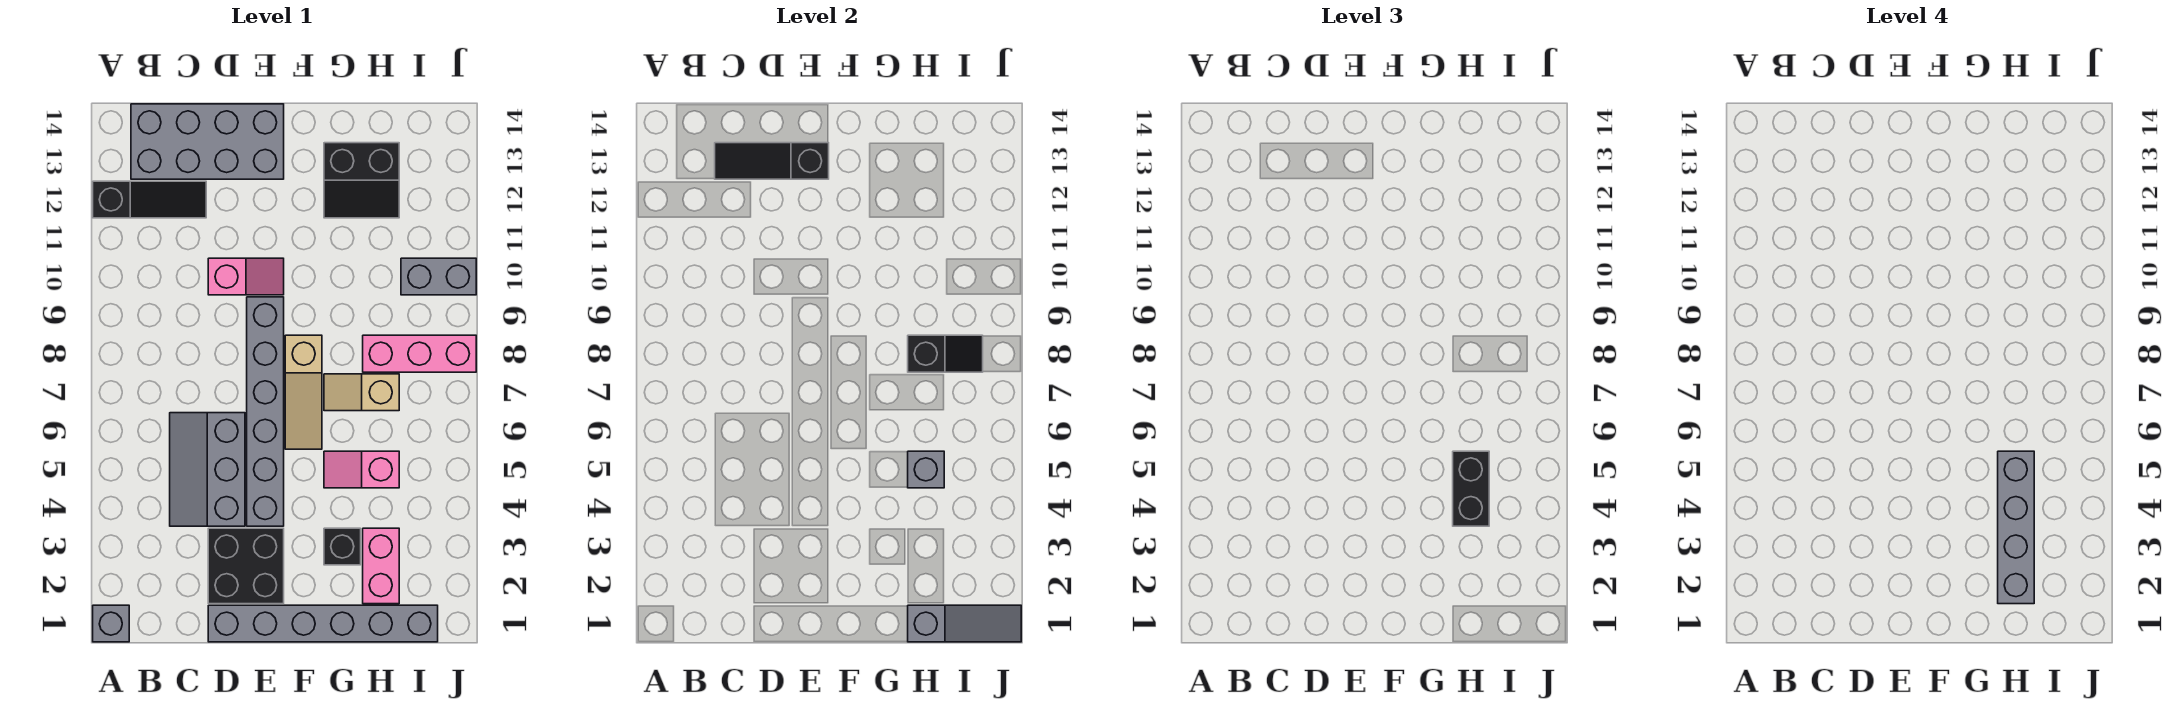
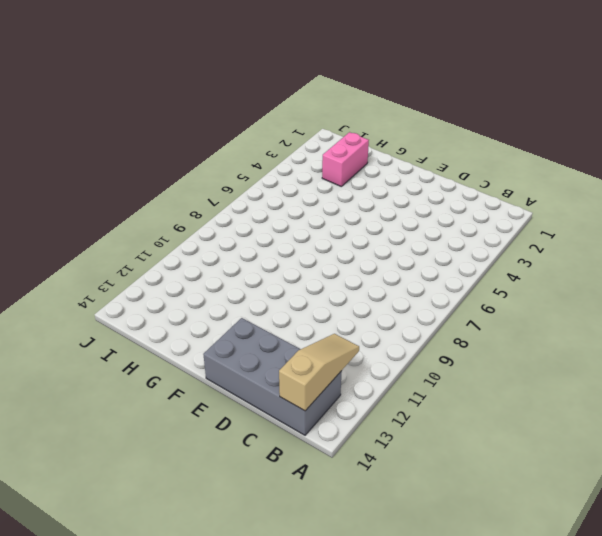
tan slope B12:B14 level 2 top 14 -> tan slope F6:F8 level 1 top 8
none -> grey brick A1 level 1
none -> black slope A12:C12 level 1 top A
none -> grey slope C4:D6 level 1 top D

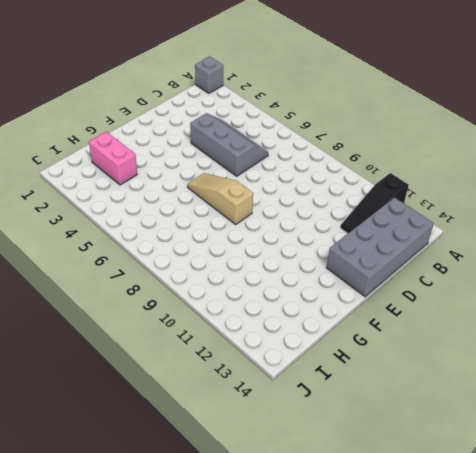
none -> grey brick D1:I1 level 1
none -> black brick D2:E3 level 1
none -> pink slope D10:E10 level 1 top D

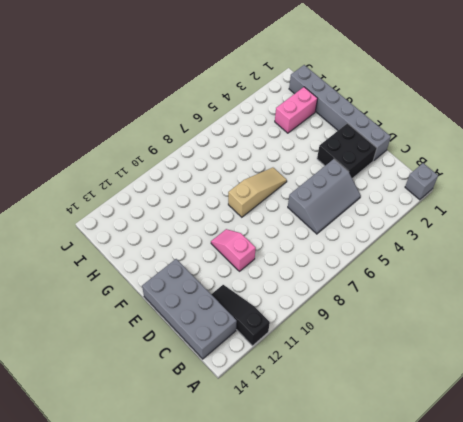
none -> grey brick E4:E9 level 1
none -> black brick G3 level 1
none -> pink slope G5:H5 level 1 top H

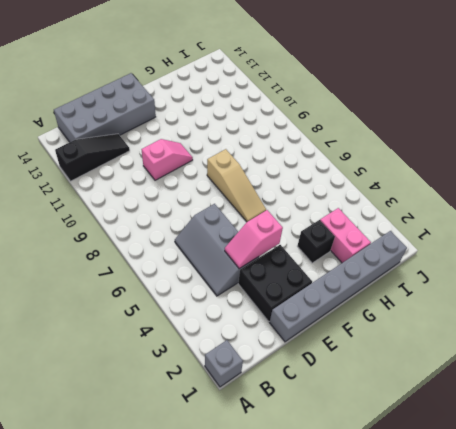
pink slope D4:E4 level 2 top E -> pink slope G5:H5 level 1 top H
none -> grey brick E4:E9 level 1
none -> tan slope G7:H7 level 1 top H
none -> black slope G12:H13 level 1 top 13

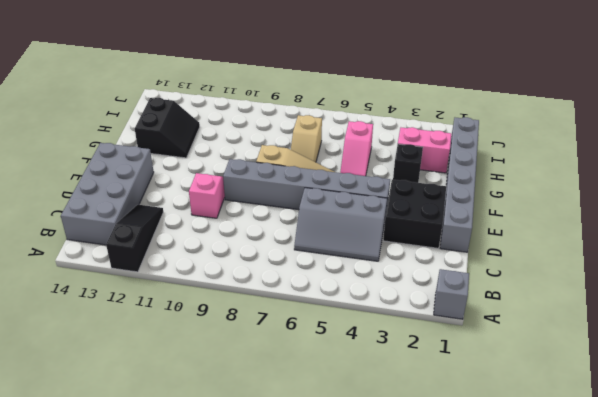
none -> pink brick H8:J8 level 1
none -> grey brick I10:J10 level 1
none -> black slope C13:E13 level 2 top E

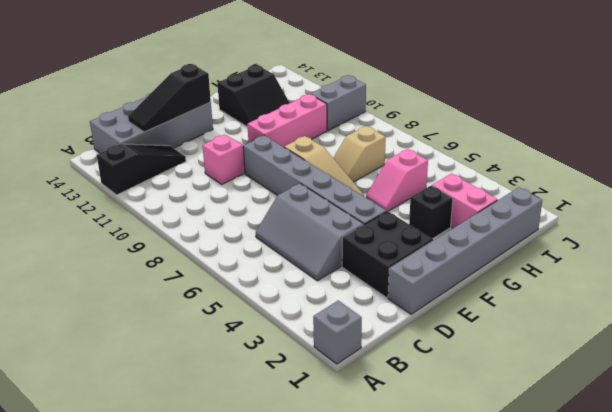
pink brick F10:H10 level 1 -> pink brick H8:J8 level 1
none -> grey slope H1:J1 level 2 top H
none -> grey brick H5 level 2
none -> black slope H8:I8 level 2 top H

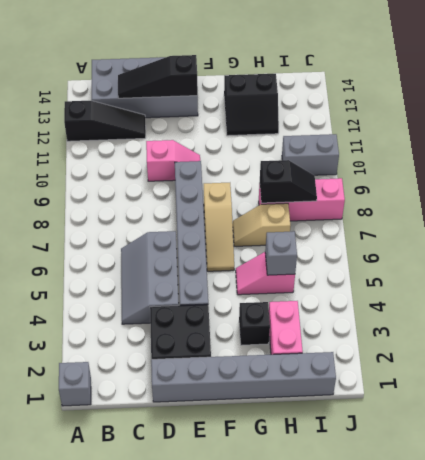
none -> grey slope H1:J1 level 2 top H
none -> black brick H4:H5 level 3
none -> grey brick H2:H5 level 4

